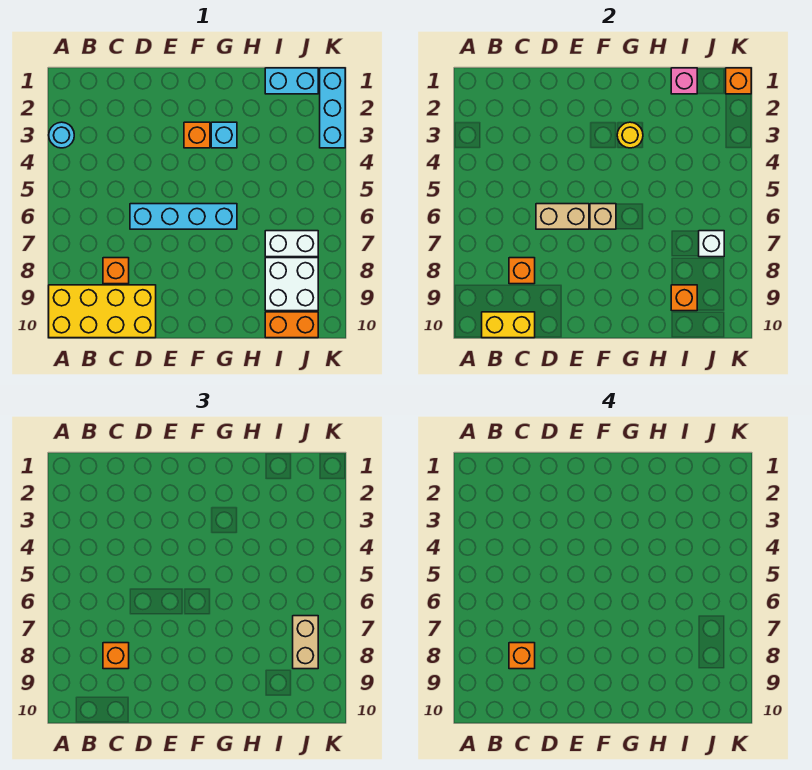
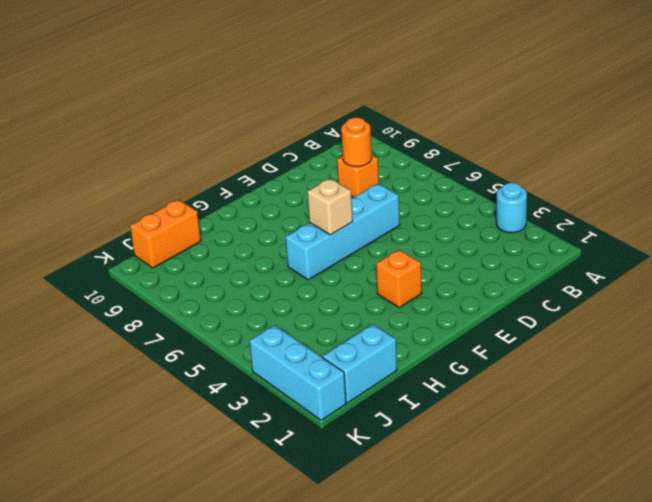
orange round brick C8 level 2 -> orange brick C8 level 2
none -> yellow brick A9:D10 level 1
none -> cyan brick G3 level 1
none -> white brick I7:J7 level 1

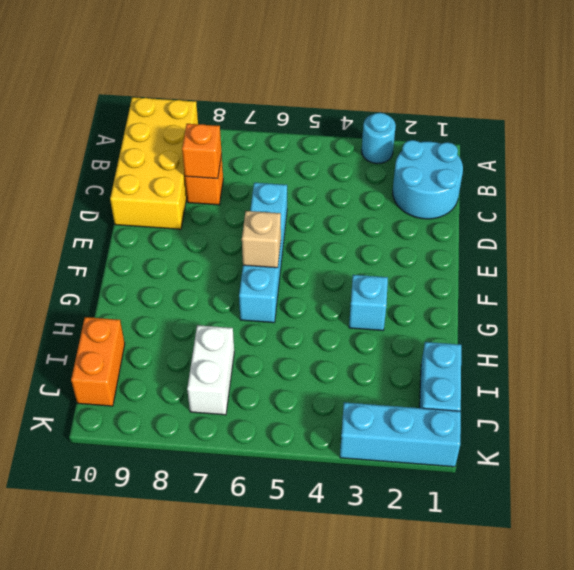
cyan round brick B1:C2 level 1 -> none
none -> orange brick F3 level 1
none -> white brick I8:J9 level 1
none -> yellow brick B10:C10 level 2

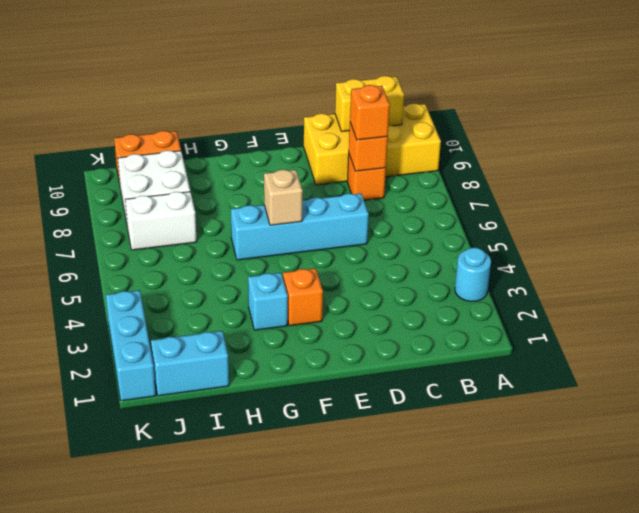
none -> tan brick D6:E6 level 2
none -> yellow round brick G3 level 2
none -> pink brick I1 level 2

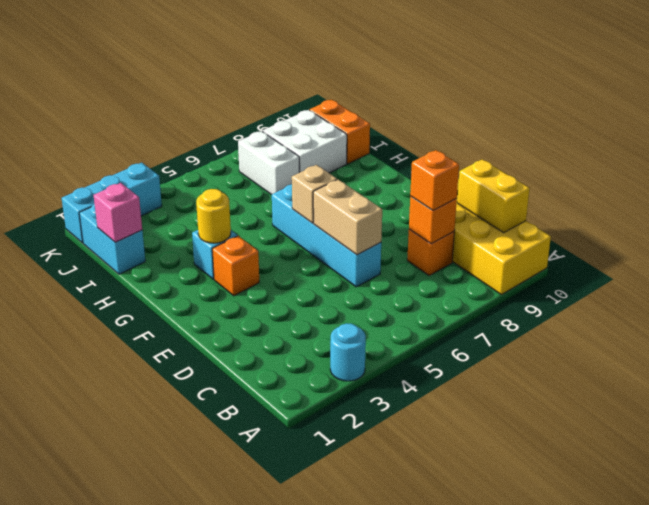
none -> orange brick I9 level 2
none -> white brick J7 level 2
none -> orange brick K1 level 2

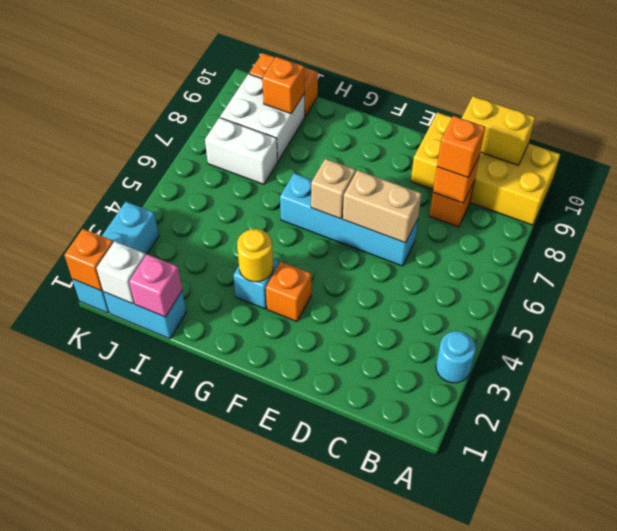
white brick J1 level 2 -> white brick J7 level 2
none -> tan brick J7:J8 level 3
none -> orange brick C8 level 4

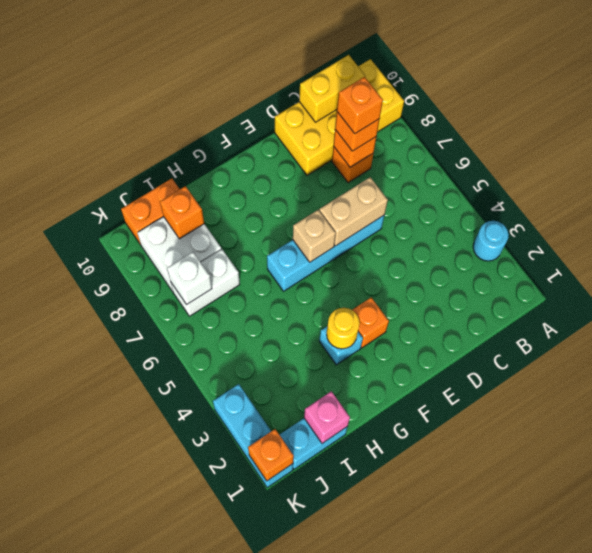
none -> tan brick J7:J8 level 3

